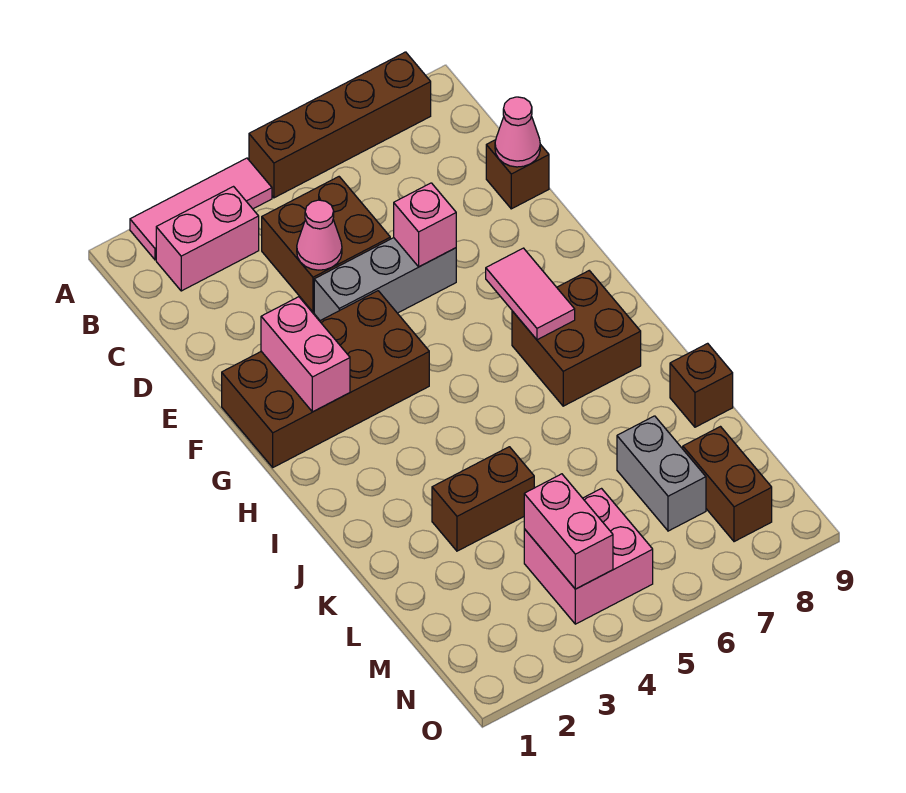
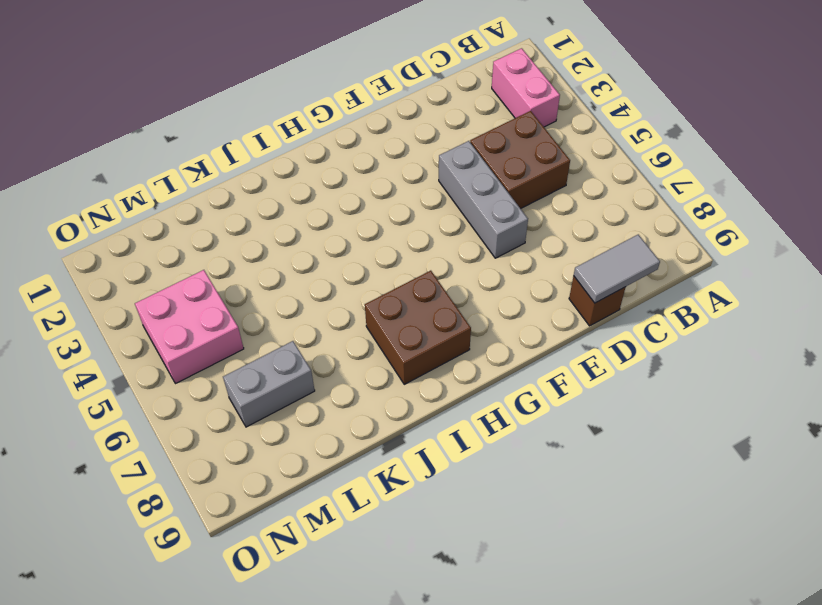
grey tile C9:D9 level 2 -> pink cone D9 level 2
none -> pink tile A2:A4 level 1
none -> brown brick A5:A8 level 1
none -> brown brick F1:G4 level 1

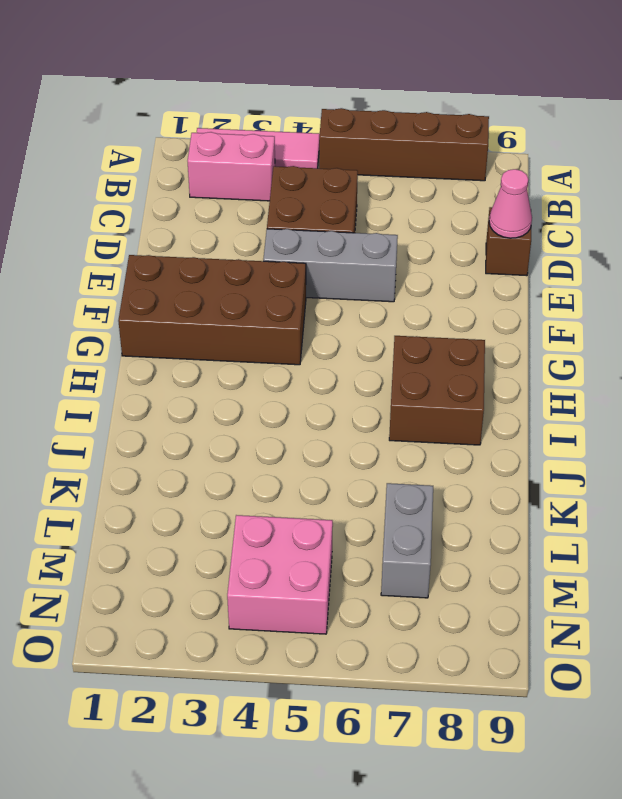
none -> brown brick K3:K4 level 1
none -> brown brick K9 level 1
none -> brown brick M8:N8 level 1

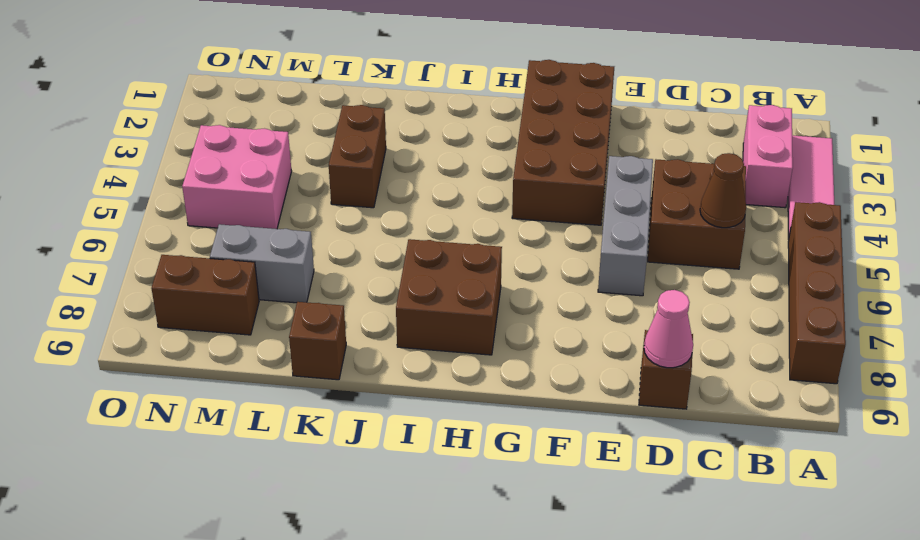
brown cone C5 level 2 -> none
none -> pink cone D4 level 2
none -> pink brick E6 level 2
none -> pink brick F2:G2 level 2

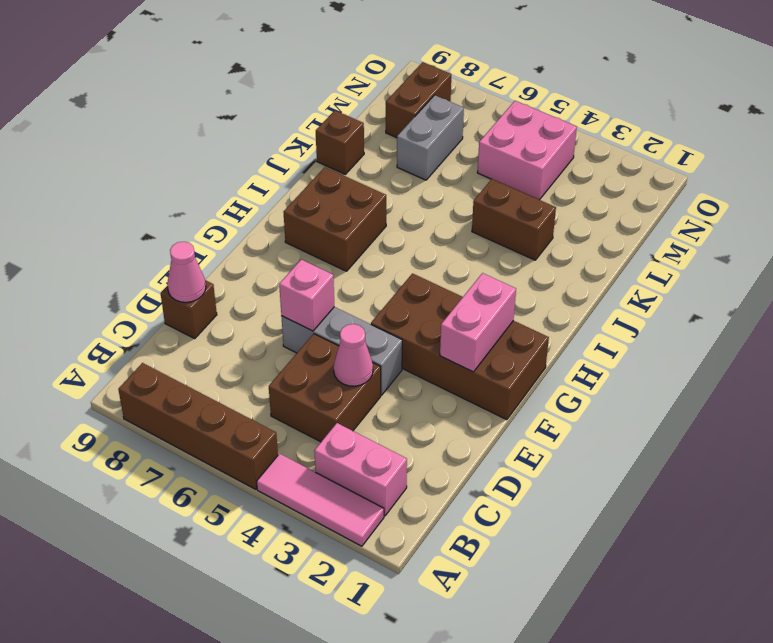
none -> pink tile G7:H7 level 2
none -> pink brick M4:N4 level 2

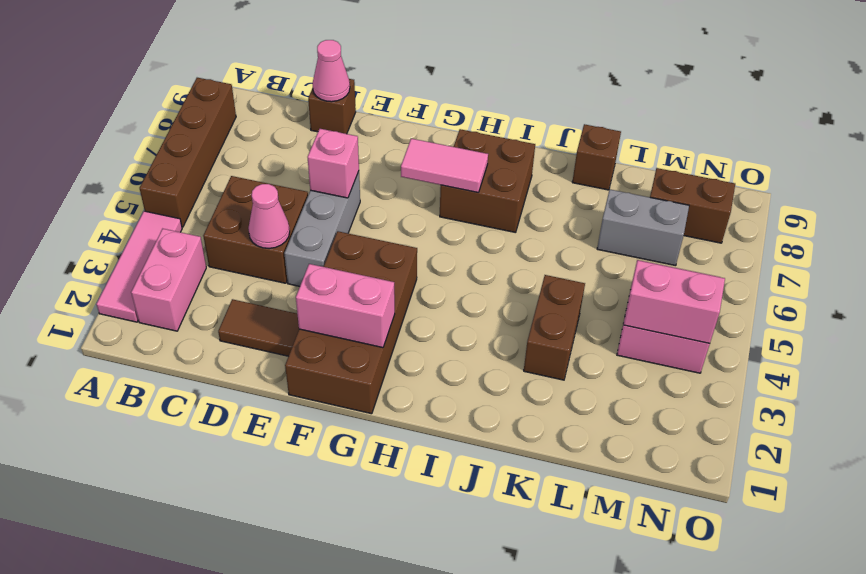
brown tile D2:E2 level 1 -> none

